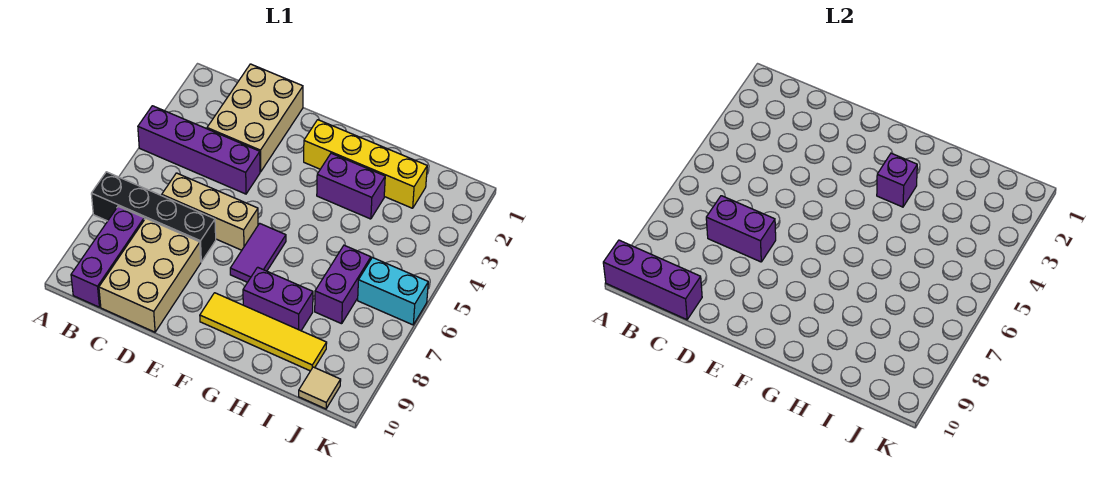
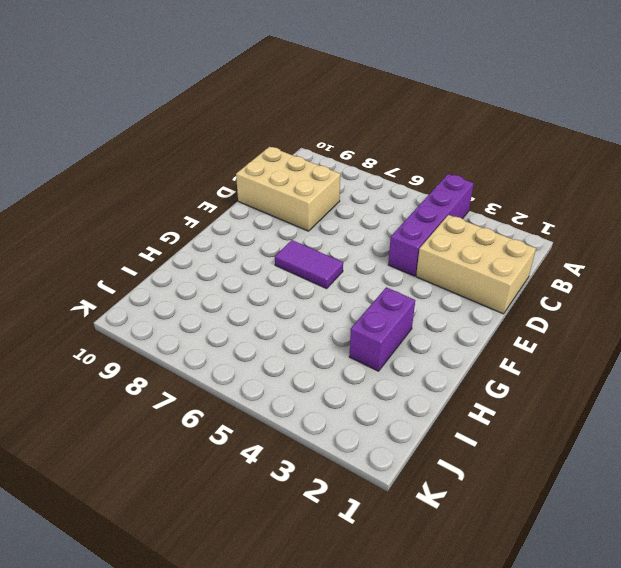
none -> black brick A7:D7 level 1
none -> purple brick B8:B10 level 1
none -> tan brick C6:E6 level 1

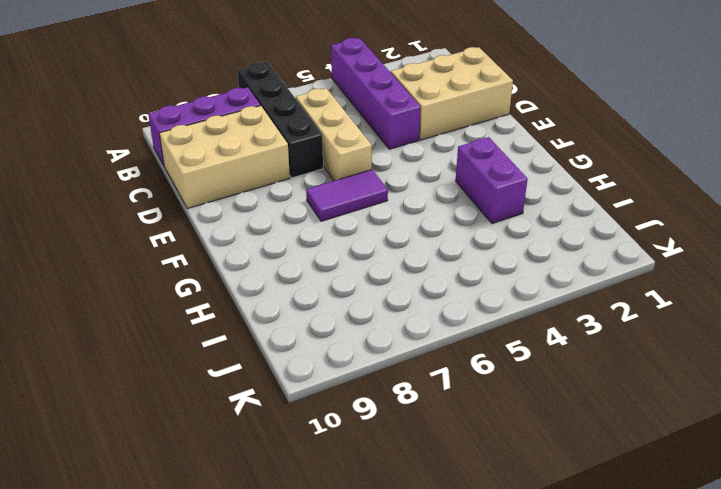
none -> yellow brick F2:I2 level 1
none -> yellow tile F9:I9 level 1
none -> purple brick G8:H8 level 1

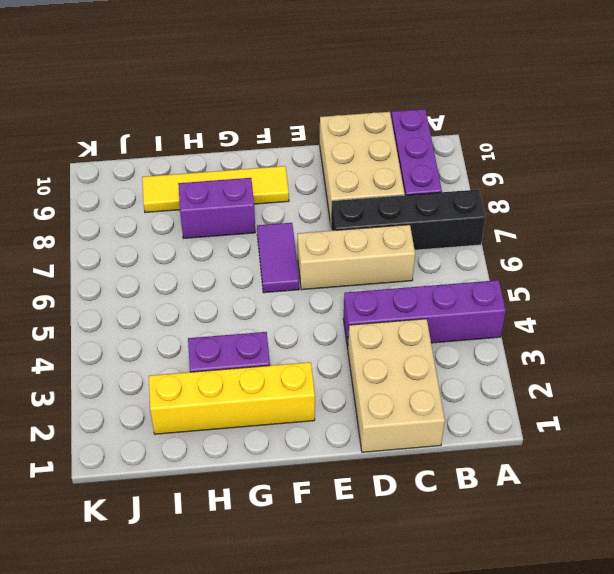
none -> purple brick I6:I7 level 1
none -> cyan brick J6:K6 level 1
none -> tan tile J10 level 1

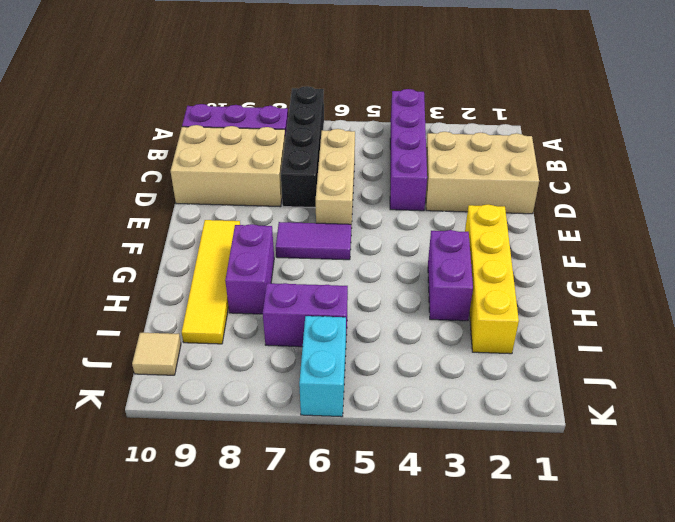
none -> purple brick A10:C10 level 2
none -> purple brick C7:D7 level 2
none -> purple brick G3 level 2

